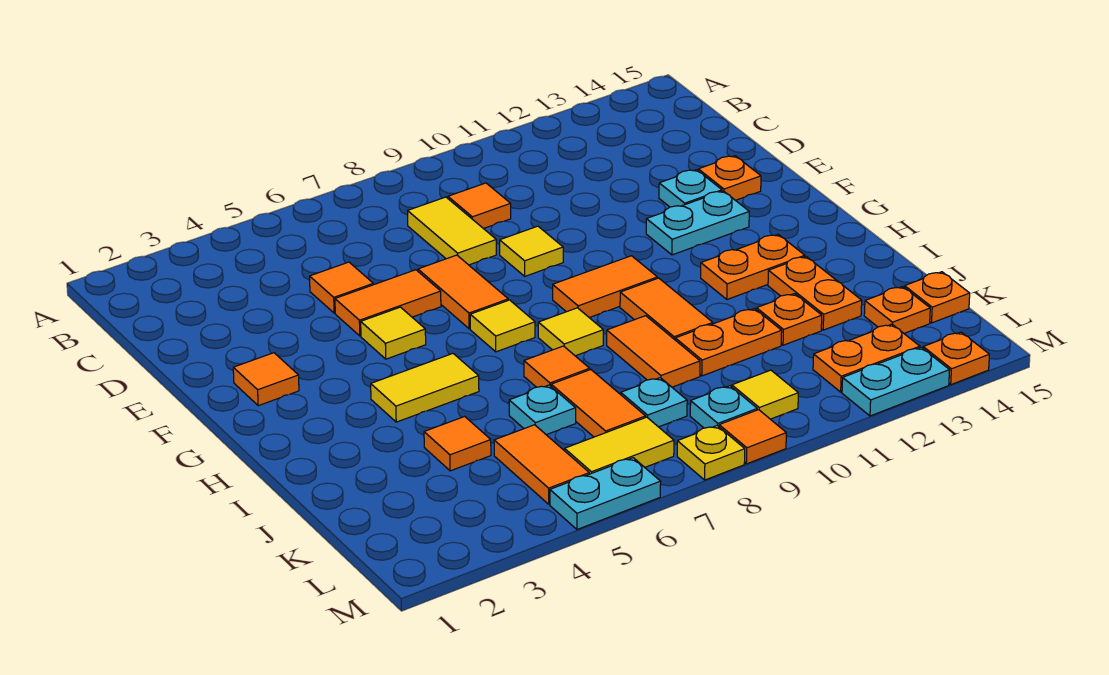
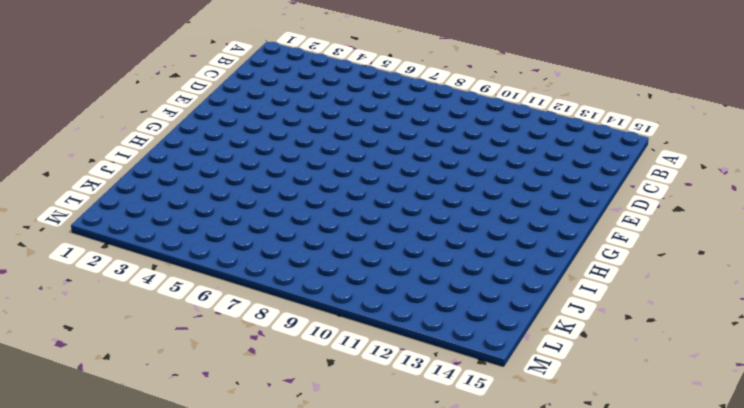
none -> yellow tile C8:D8 level 1
none -> orange tile C9 level 1
none -> orange tile D5 level 1
none -> orange tile E5:E6 level 1

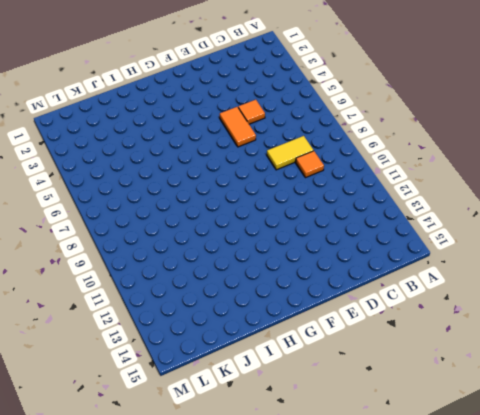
none -> orange tile E7:F7 level 1
none -> yellow tile E9 level 1
none -> cyan plate E13 level 1
none -> orange plate E14 level 1

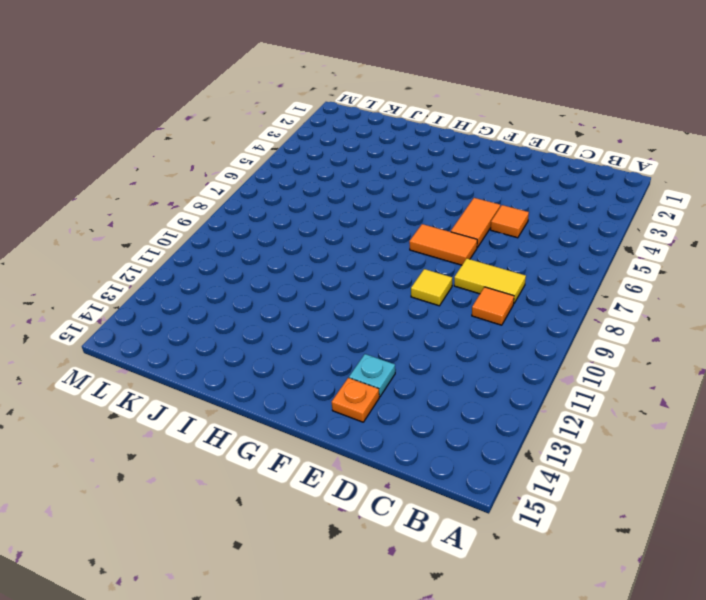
none -> orange tile F2 level 1
none -> yellow tile F5 level 1
none -> cyan plate F12:F13 level 1
none -> yellow tile G7 level 1

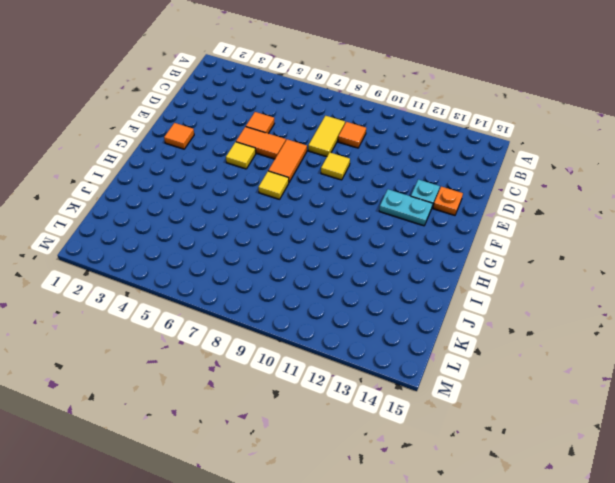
none -> orange tile G9:G10 level 1
none -> yellow tile H4:H5 level 1
none -> yellow tile H8 level 1
none -> orange tile H10:I10 level 1

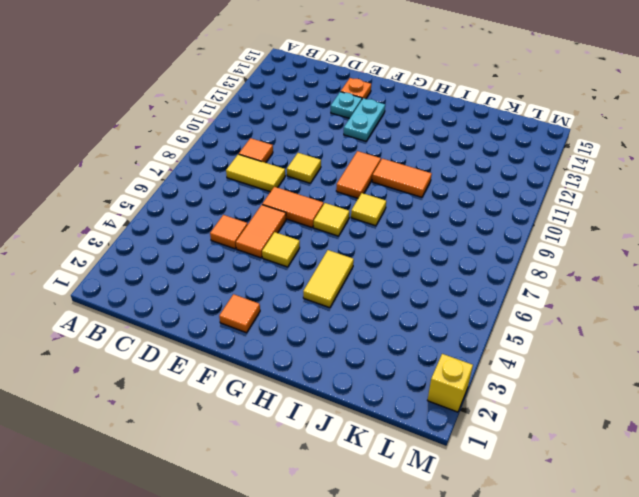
yellow brick M2 level 1 -> none
none -> orange plate H12:H13 level 1
none -> orange tile I7 level 1
none -> orange tile I9:J9 level 1
none -> orange plate I13:J13 level 1

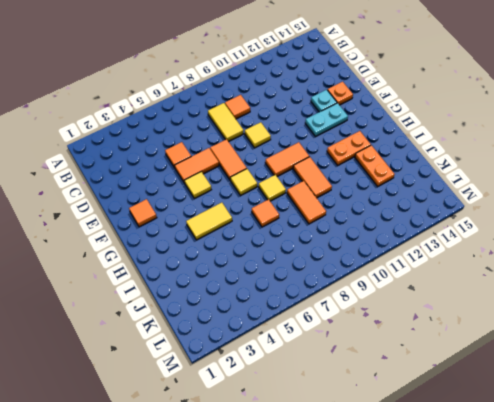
none -> orange tile J4 level 1
none -> cyan plate J6 level 1
none -> orange tile J7:K7 level 1
none -> orange plate J10:J11 level 1

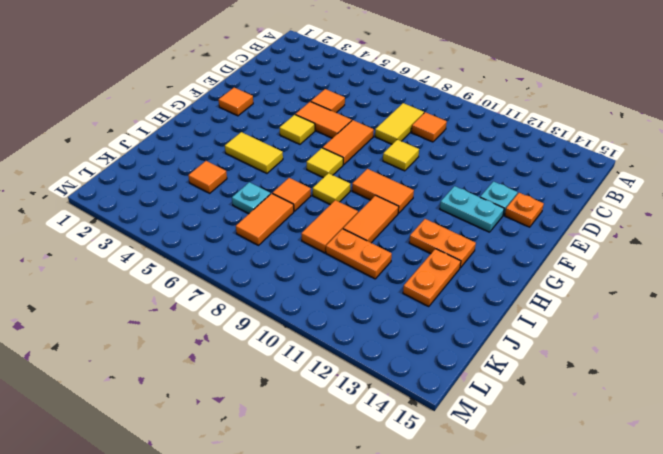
none -> orange plate J12 level 1
none -> orange tile K5:L5 level 1
none -> cyan plate K8 level 1
none -> orange plate K14 level 1

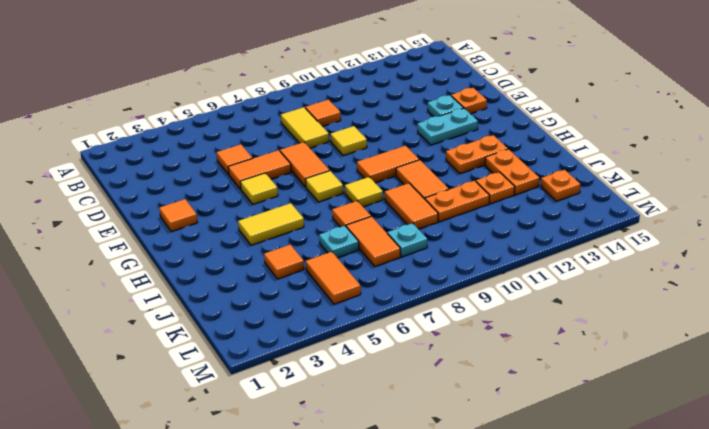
none -> orange plate K15 level 1
none -> yellow tile L6:L7 level 1
none -> cyan plate L9 level 1
none -> yellow tile L10 level 1

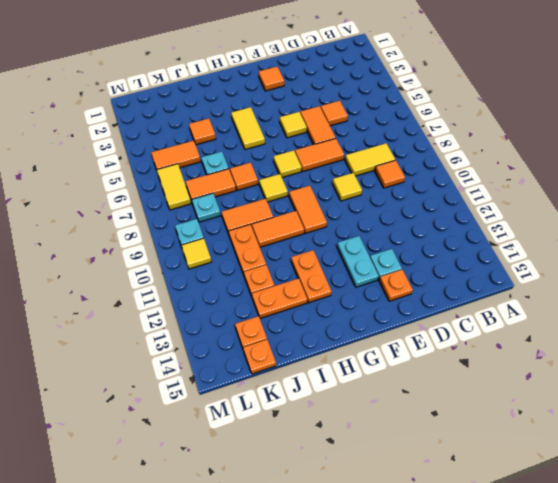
none -> orange plate L12:L13 level 1
none -> cyan plate M5:M6 level 1
none -> yellow plate M8 level 1
none -> orange tile M9 level 1

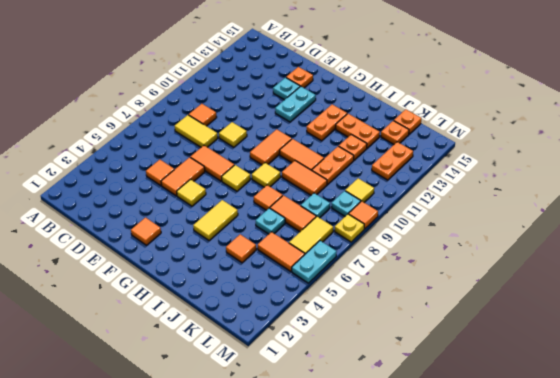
none -> cyan plate M12:M13 level 1
none -> orange plate M14 level 1

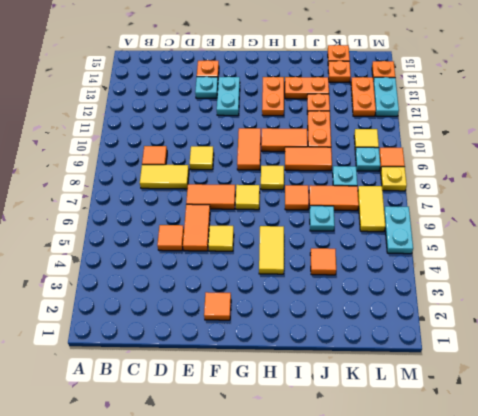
none -> orange tile K5:L5 level 1

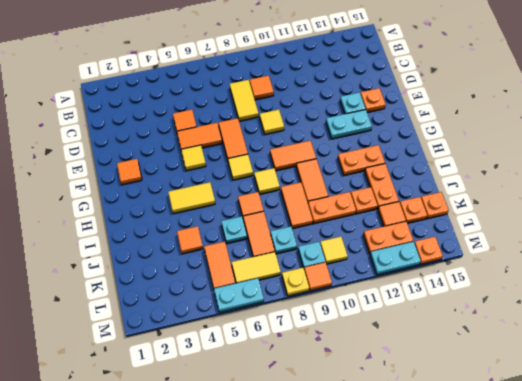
orange tile K13 level 1 -> none

